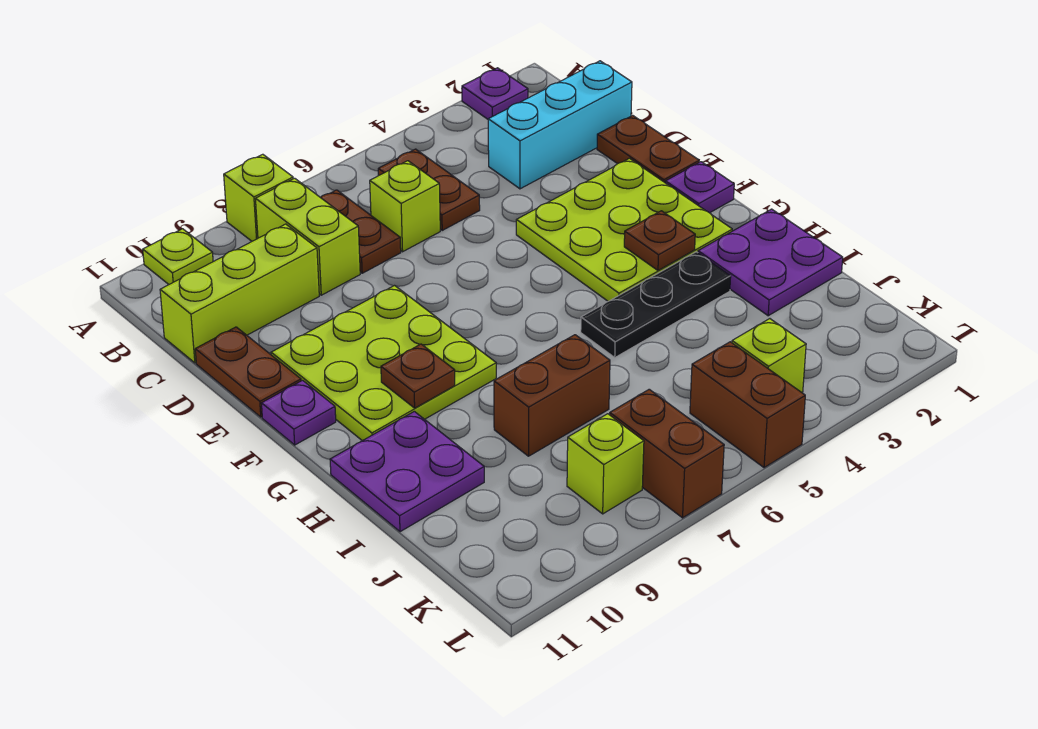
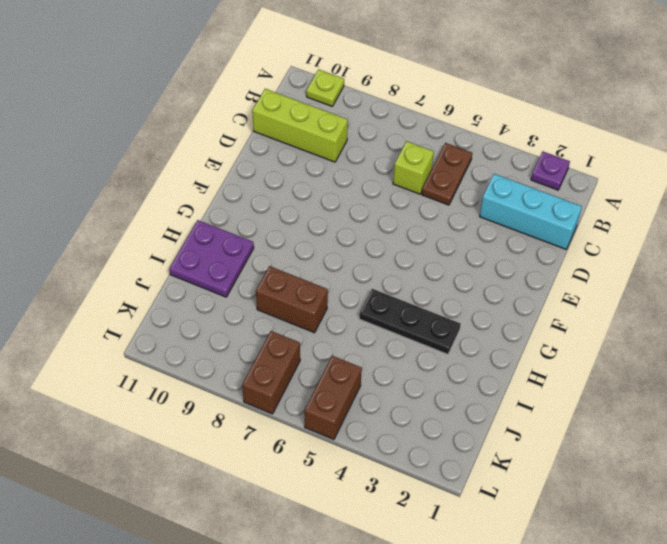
none -> lime brick A8 level 1
none -> brown plate B7:C7 level 1
none -> lime brick B8:C8 level 1

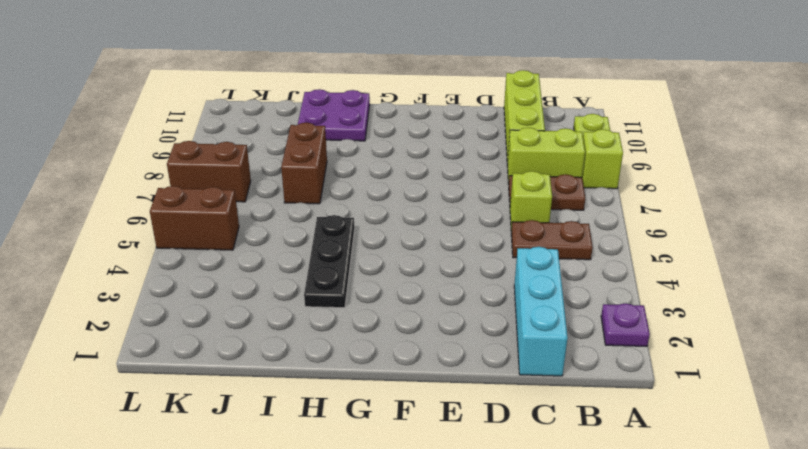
none -> brown plate D1:E1 level 1
none -> brown plate D11:E11 level 1
none -> lime plate E2:G4 level 1

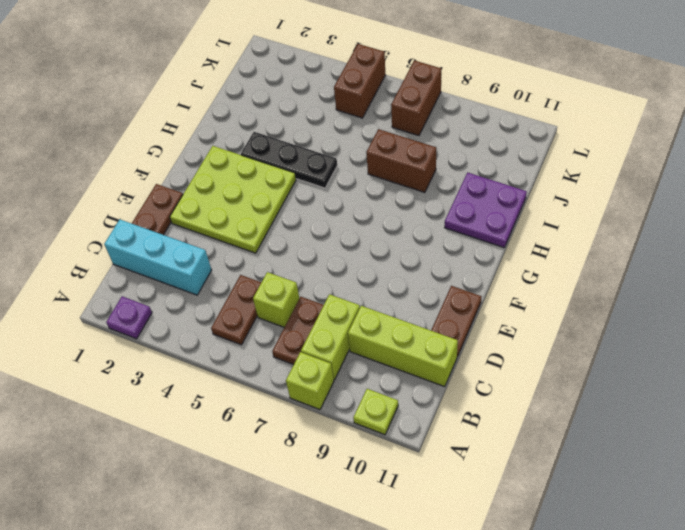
none -> lime plate E8:G10 level 1
none -> purple plate F1 level 1
none -> purple plate F11 level 1

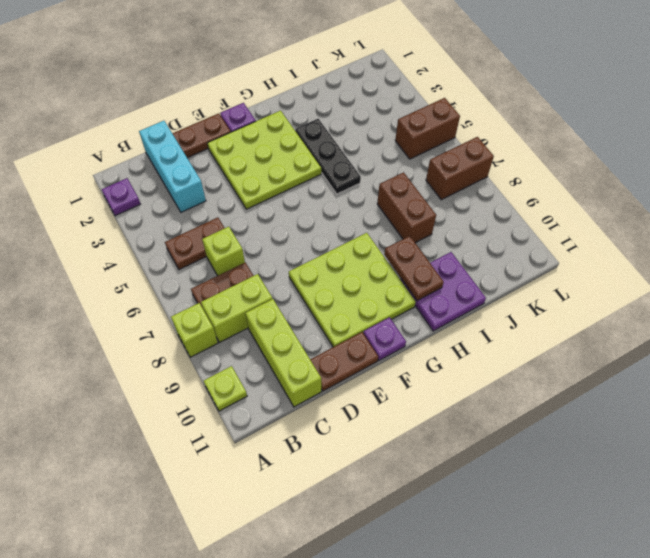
brown plate H9:H10 level 2 -> none
none -> purple plate H1:I2 level 1
none -> lime brick K4 level 1
none -> lime brick K8 level 1

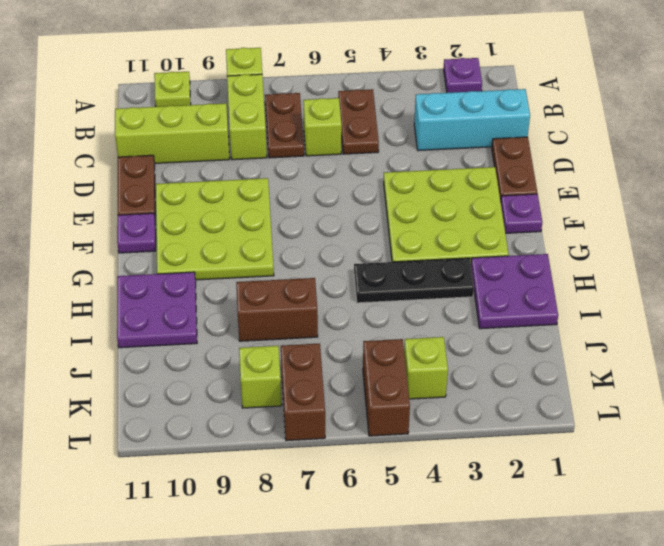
none -> brown plate G3 level 2
none -> brown plate G9 level 2

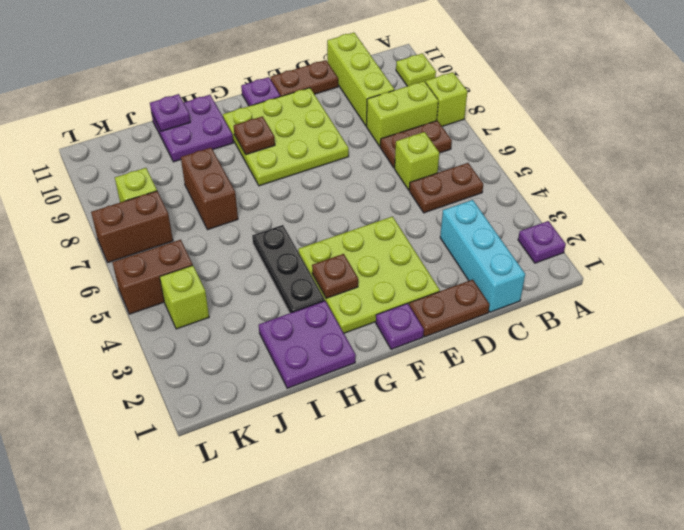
purple plate I11 level 2 -> none

